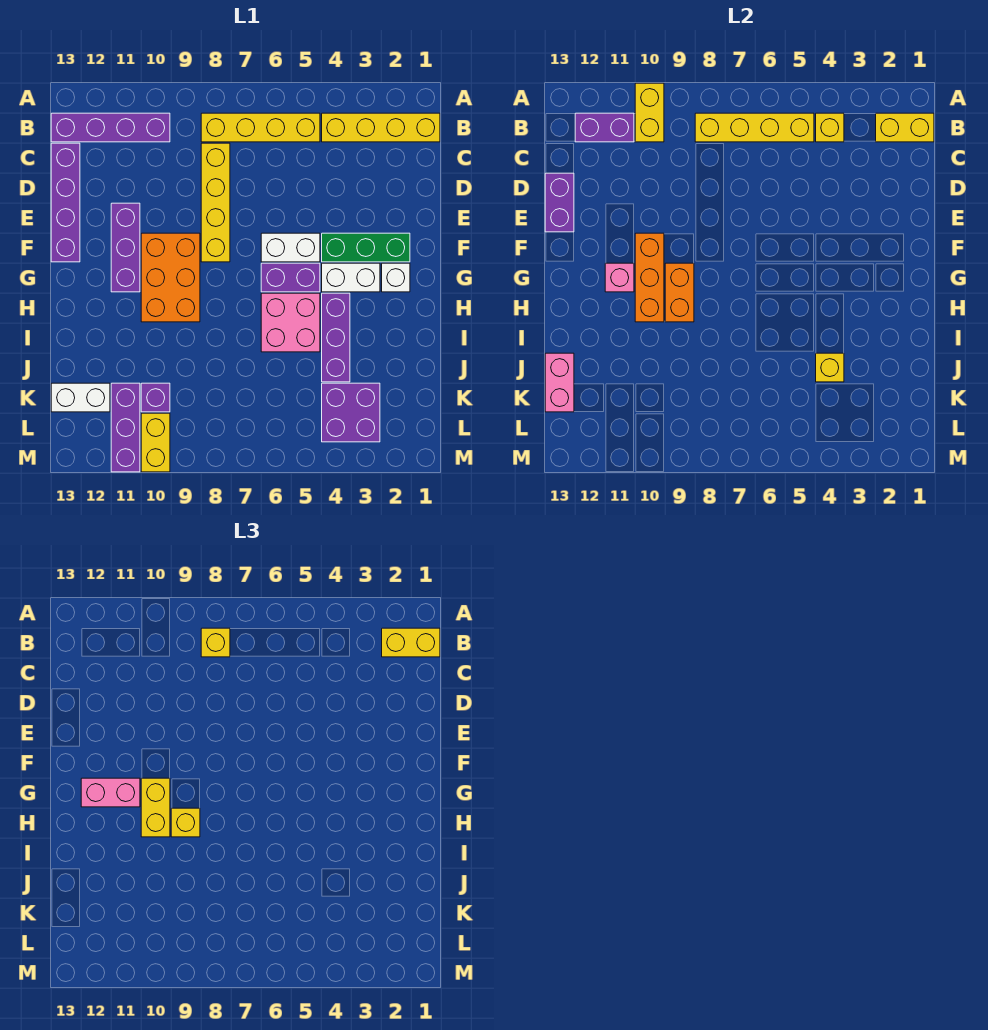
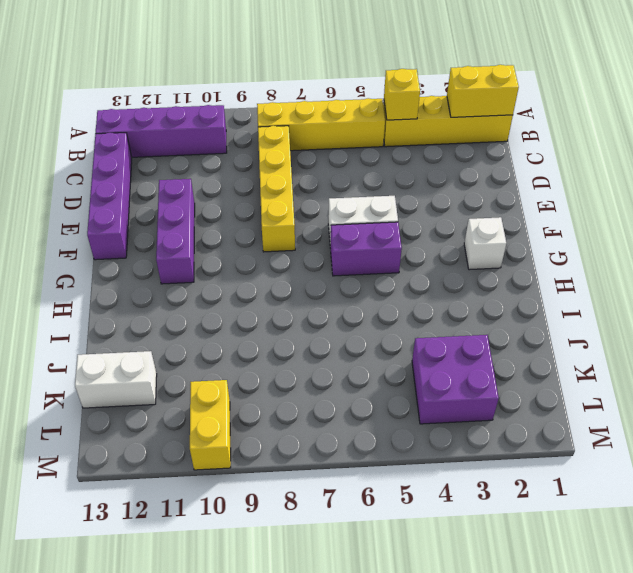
none -> green brick F2:F4 level 1
none -> orange brick F9:H10 level 1
none -> white brick G3:G4 level 1
none -> purple brick H4:J4 level 1

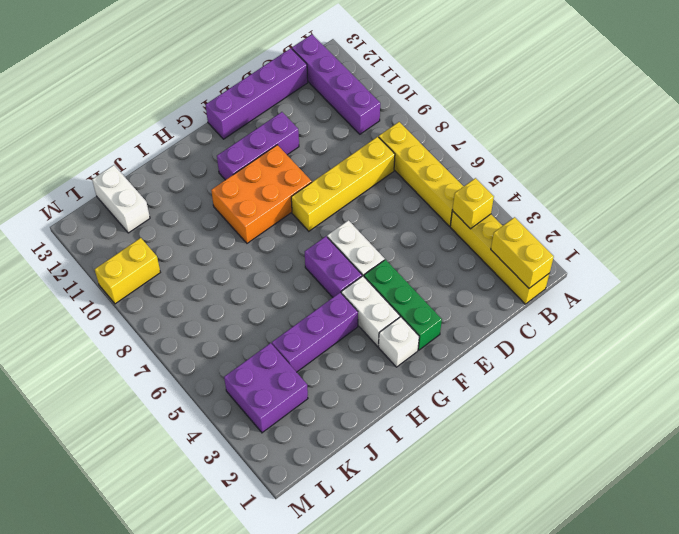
none -> pink brick H5:I6 level 1
none -> purple brick K10 level 1
none -> purple brick K11:M11 level 1
none -> yellow brick A10:B10 level 2

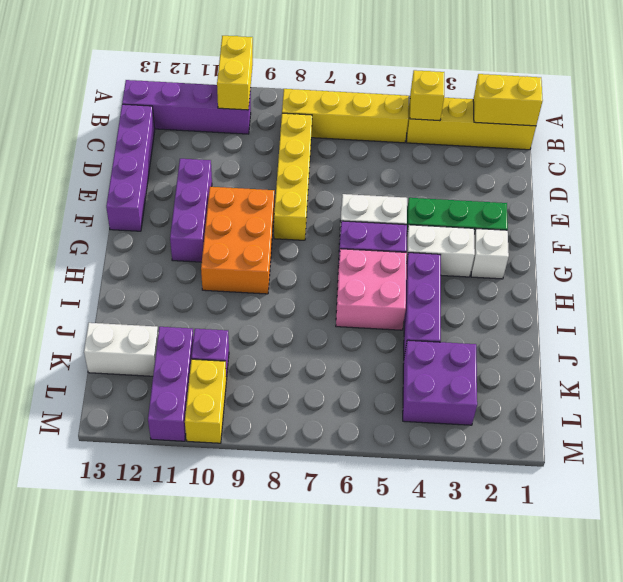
none -> yellow brick B5:B8 level 2
none -> purple brick B11:B12 level 2
none -> purple brick D13:E13 level 2
none -> orange brick F10:H10 level 2

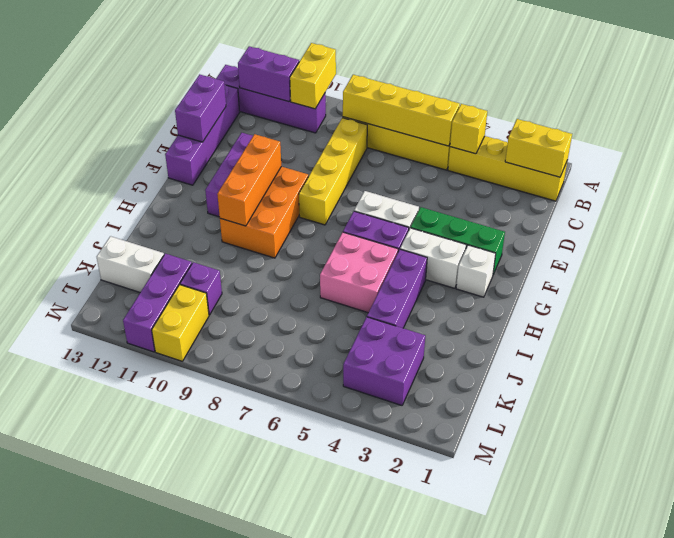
none -> orange brick G9:H9 level 2
none -> pink brick G11 level 2
none -> yellow brick J4 level 2
none -> pink brick J13:K13 level 2

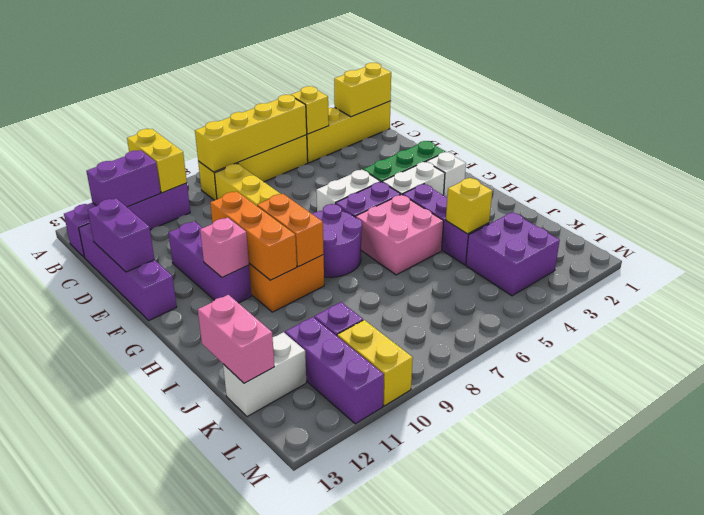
purple round brick G7:H8 level 1 -> none
none -> yellow brick B1:B2 level 3
none -> yellow brick B8 level 3
none -> yellow brick G10:H10 level 3
none -> pink brick G11:G12 level 3

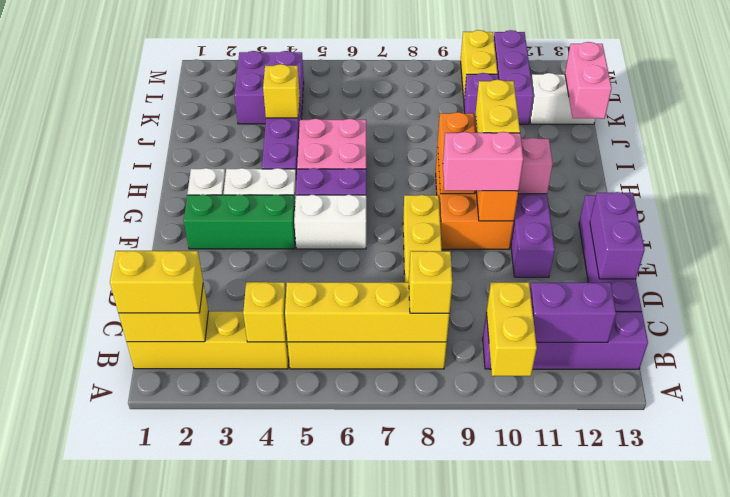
pink brick F9:F10 level 3 -> pink brick G11:G12 level 3
none -> yellow brick H9 level 3

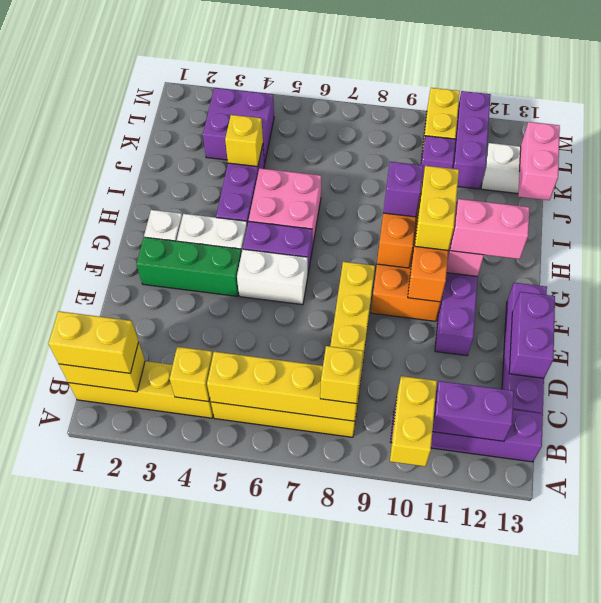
purple brick H9 level 3 -> yellow brick H9 level 3

